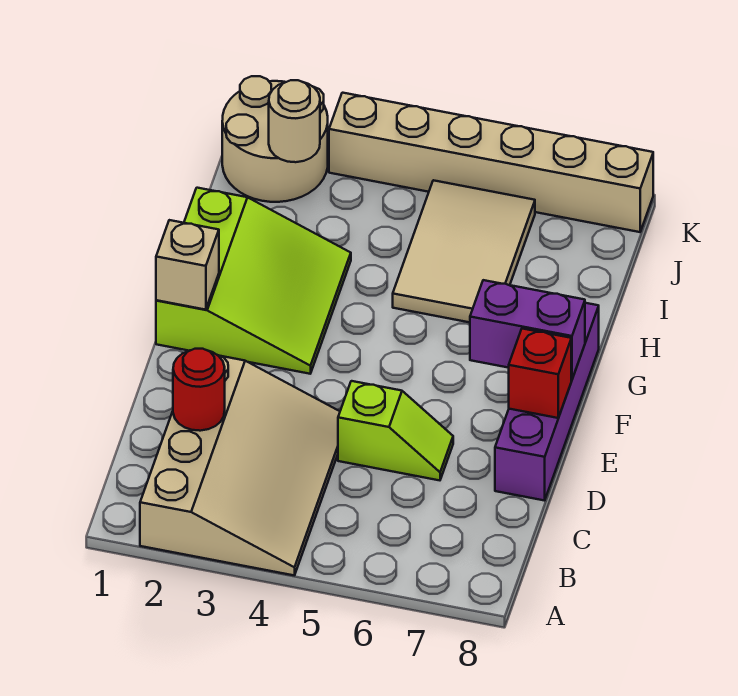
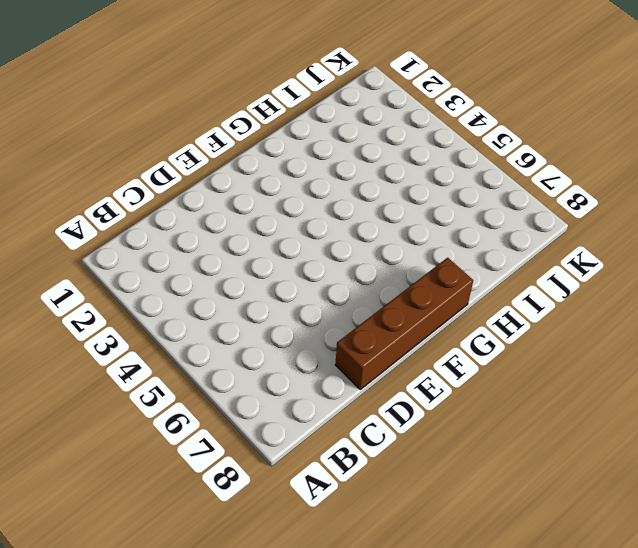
brown brick D8:G8 level 1 -> purple brick D8:G8 level 1
none -> tan slope A2:D4 level 1 top 2
none -> lime slope D5:D6 level 1 top 5
none -> lime slope F1:H3 level 1 top 1

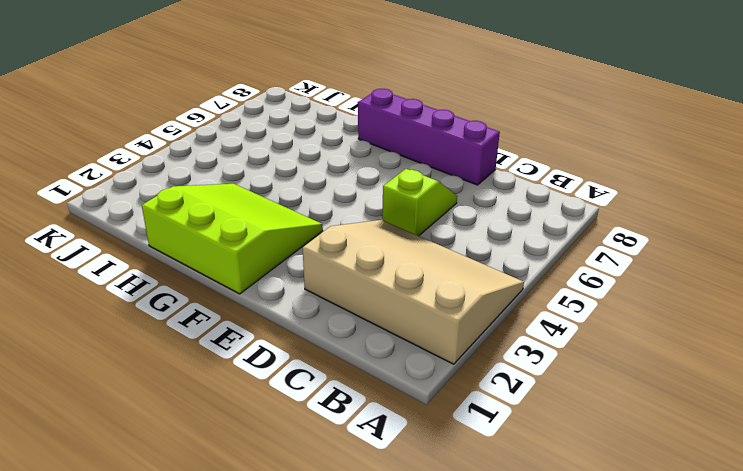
none -> tan tile H5:J6 level 1
none -> tan round brick J1:K2 level 1
none -> tan brick K3:K8 level 1

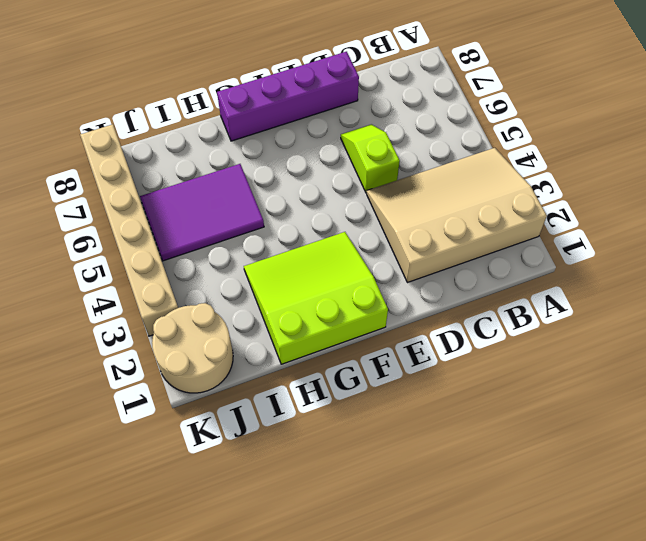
purple tile H5:J6 level 1 -> tan tile H5:J6 level 1
none -> red round brick C2 level 2
none -> red brick E8 level 2
none -> tan brick F1 level 2

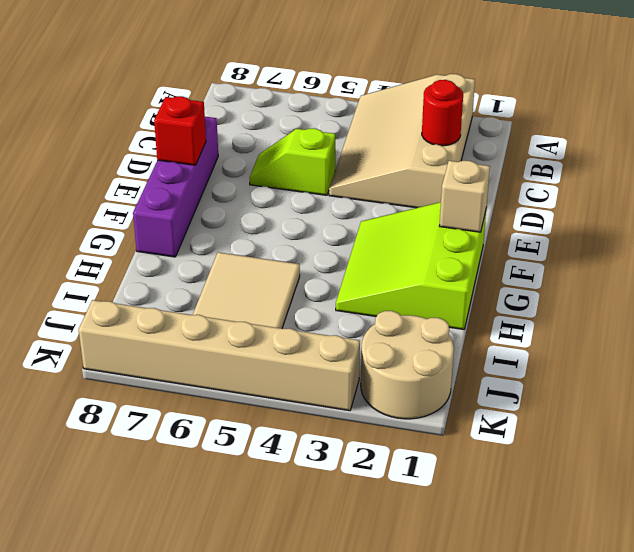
none -> purple brick F7:F8 level 2
none -> tan round brick J2 level 2

